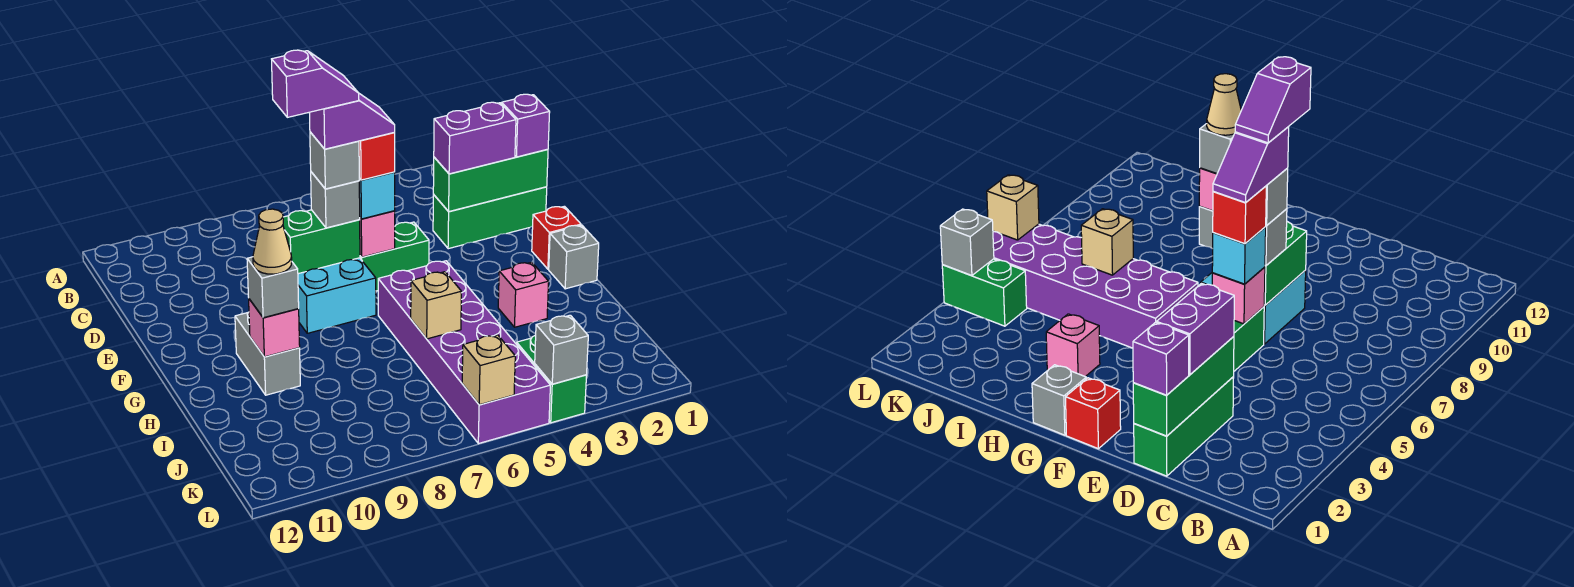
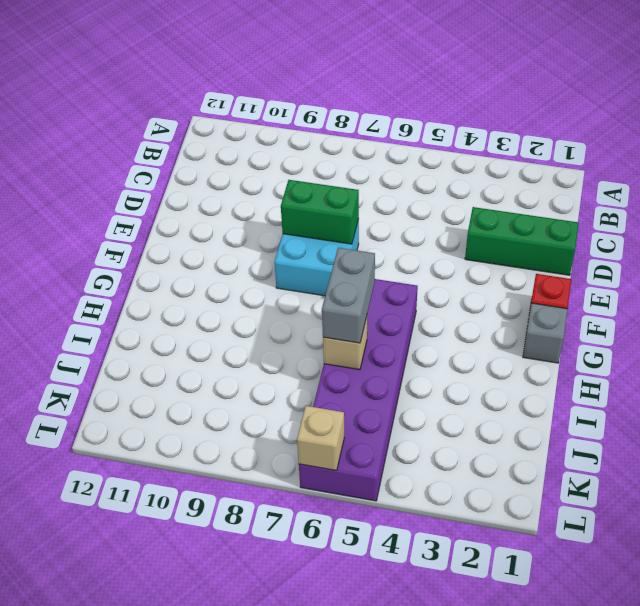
grey brick H6:I6 level 3 -> grey brick G10:H10 level 1
none -> green brick E5:E6 level 1
none -> pink brick H3 level 1
none -> green brick K4:L4 level 1

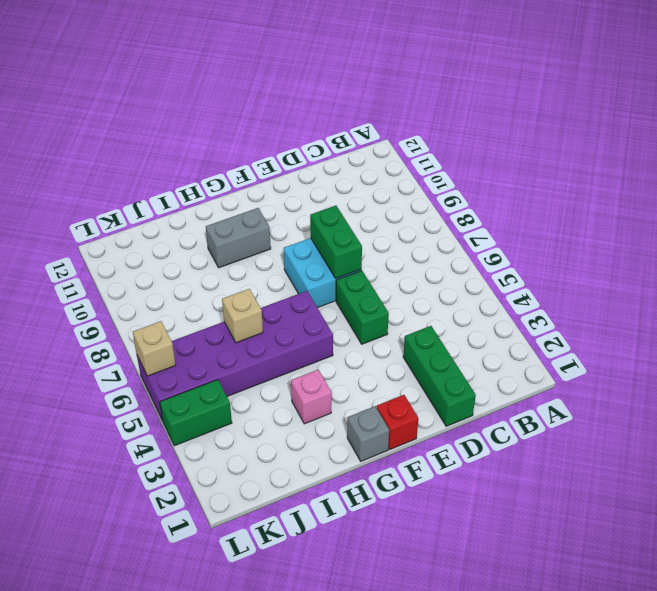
none -> green brick D1:D3 level 2
none -> pink brick E6 level 2
none -> pink brick H10 level 2

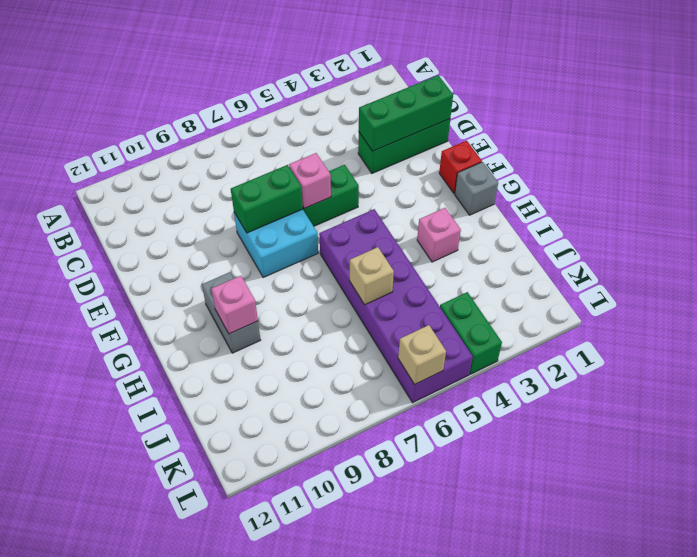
none -> grey brick L4 level 2
none -> purple brick D1 level 3
none -> purple brick D2:D3 level 3

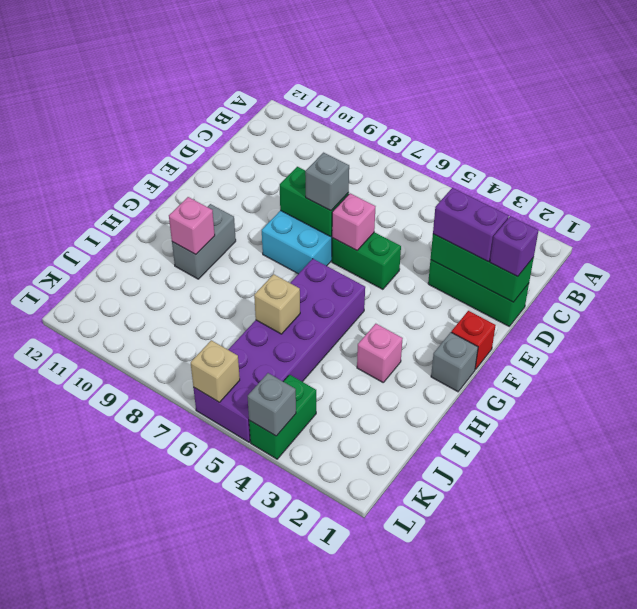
none -> cyan brick E6 level 3
none -> grey brick H10 level 3
none -> red brick E6 level 4

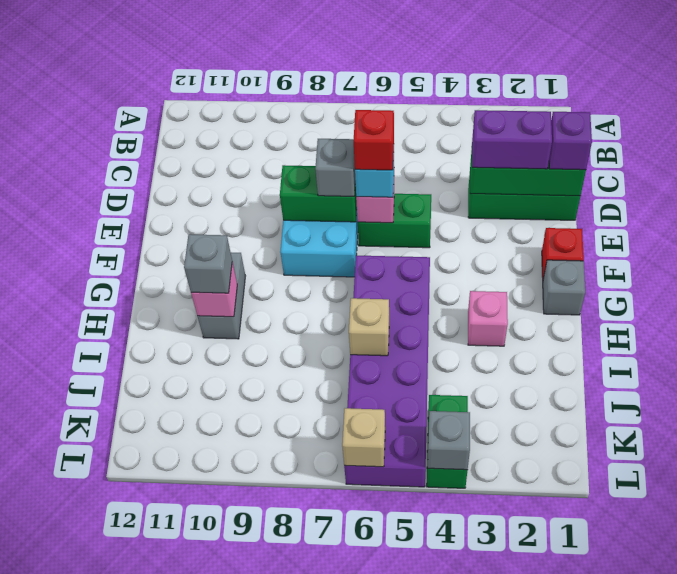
none -> grey brick E7 level 4
none -> tan cone H10 level 4
none -> purple slope E6:E7 level 5 top 7

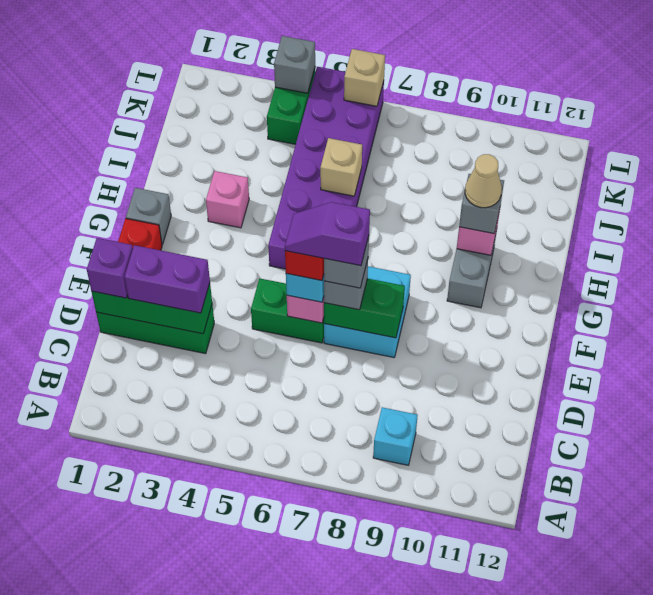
cyan brick B9 level 1 -> none
none -> purple slope E7:E8 level 6 top 8

